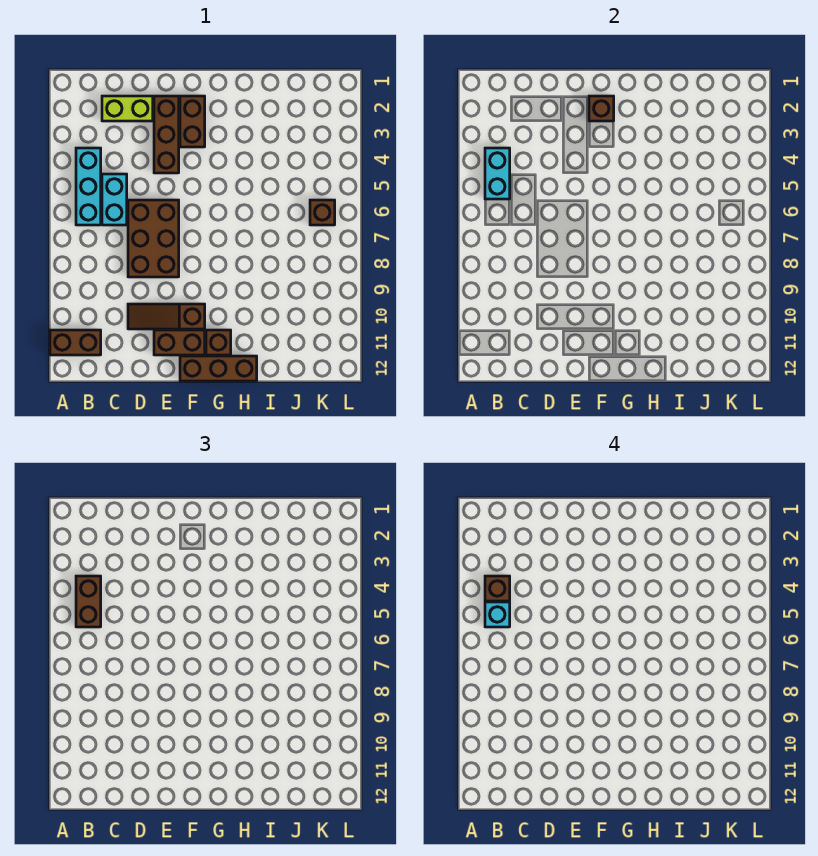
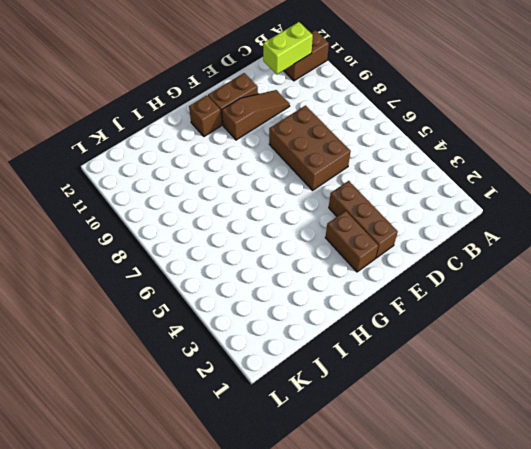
lime brick B11:C11 level 2 -> lime brick C2:D2 level 1
none -> cyan brick B4:B6 level 1
none -> cyan brick C5:C6 level 1
none -> brown brick F12:H12 level 1

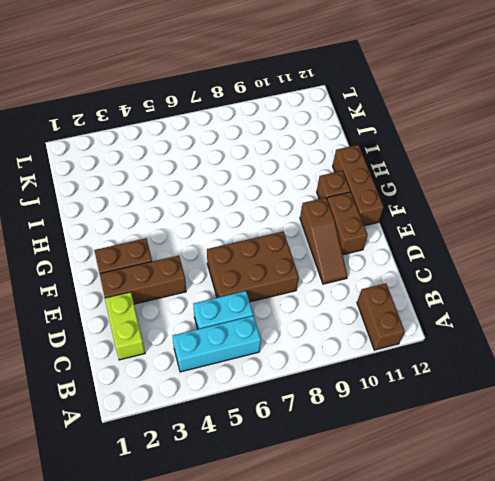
none -> brown brick K6 level 1
none -> cyan brick B4:B5 level 2
none -> brown brick F2 level 2

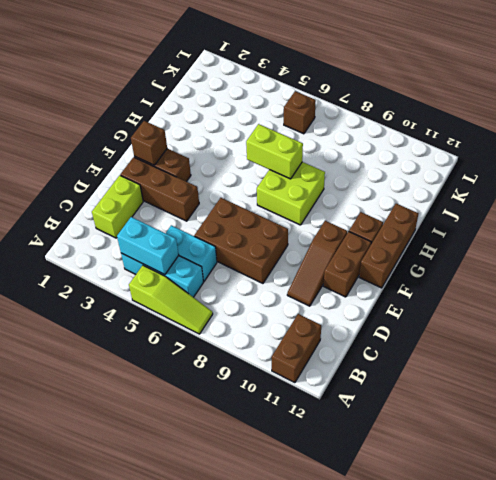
lime slope A5:A7 level 1 top 5 -> none
lime brick G7:H8 level 1 -> none
lime brick H6:H7 level 2 -> none
none -> brown brick B4:B5 level 3
none -> brown brick B4 level 4
none -> cyan brick B5 level 4

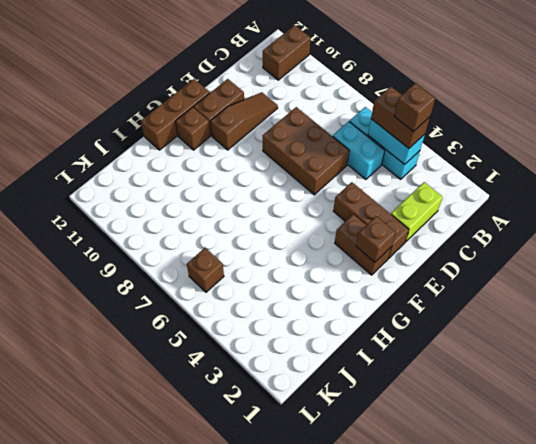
none -> cyan brick B5 level 4

